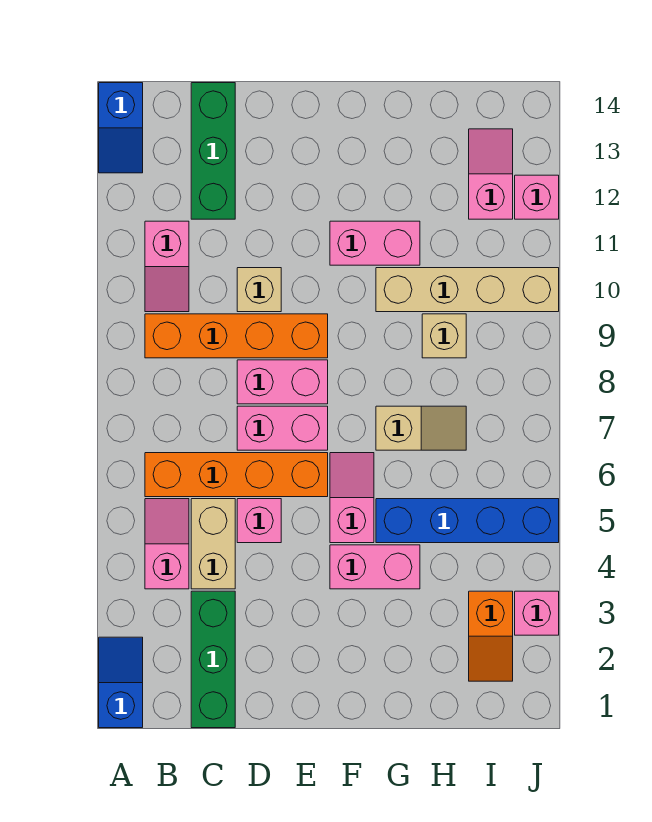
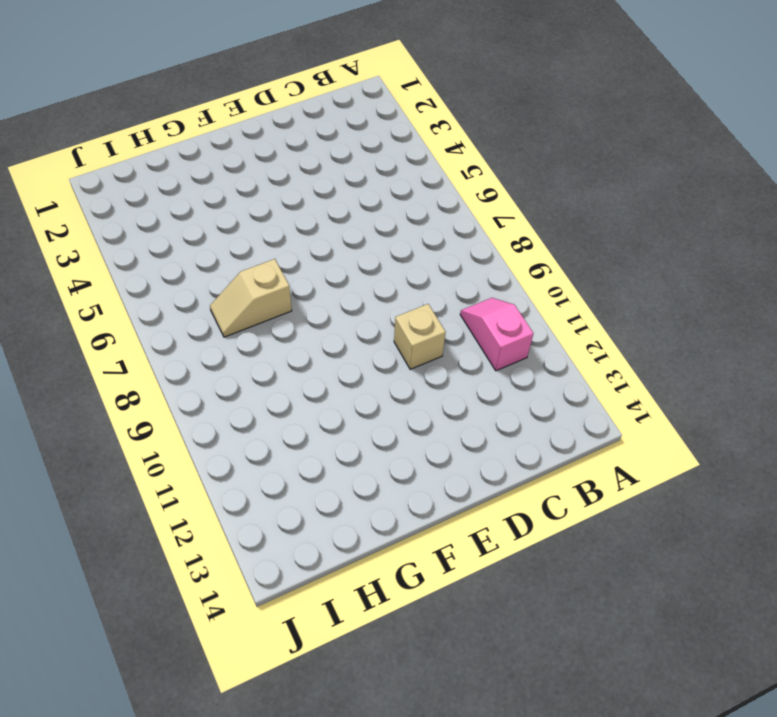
none -> blue slope A1:A2 level 1 top 1
none -> blue slope A13:A14 level 1 top 14
none -> pink slope B4:B5 level 1 top 4

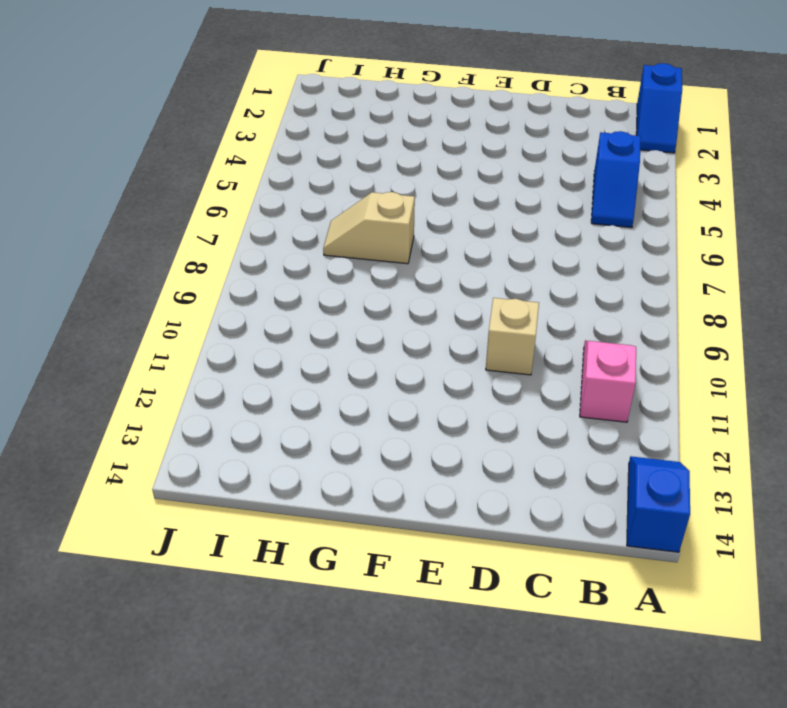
blue slope B4:B5 level 1 top 4 -> pink slope B4:B5 level 1 top 4
none -> orange brick B6:E6 level 1
none -> orange brick B9:E9 level 1
none -> green brick C1:C3 level 1

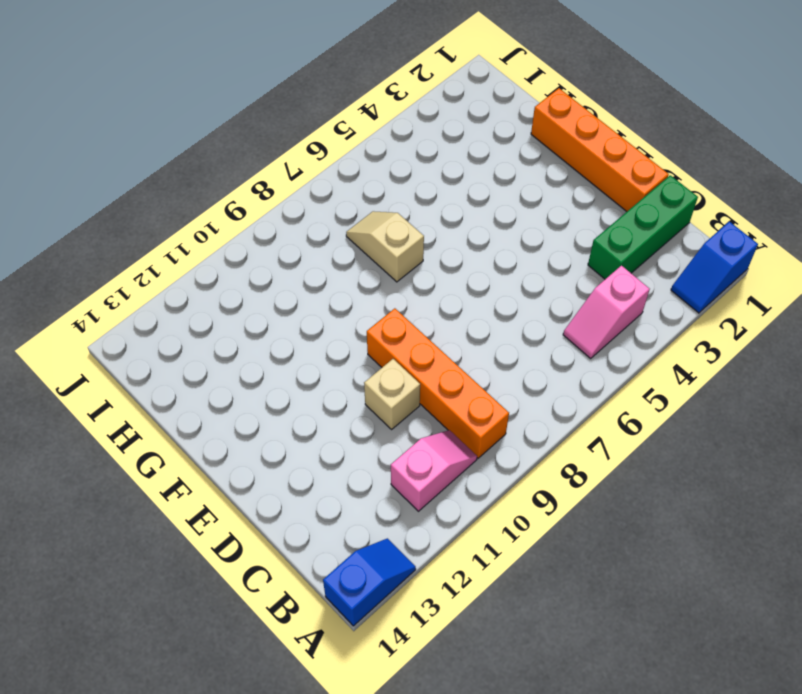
orange brick D1:G1 level 1 -> orange brick B6:E6 level 1
none -> tan brick C4:C5 level 1
none -> green brick C12:C14 level 1
none -> pink brick D5 level 1

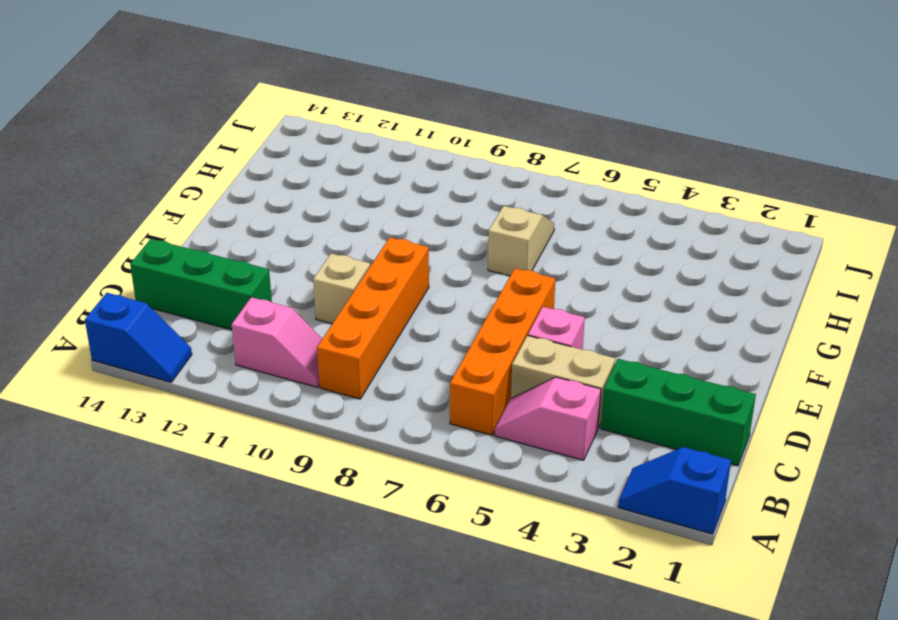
none -> pink brick D7:E7 level 1
none -> pink brick D8:E8 level 1
none -> pink brick F4:G4 level 1

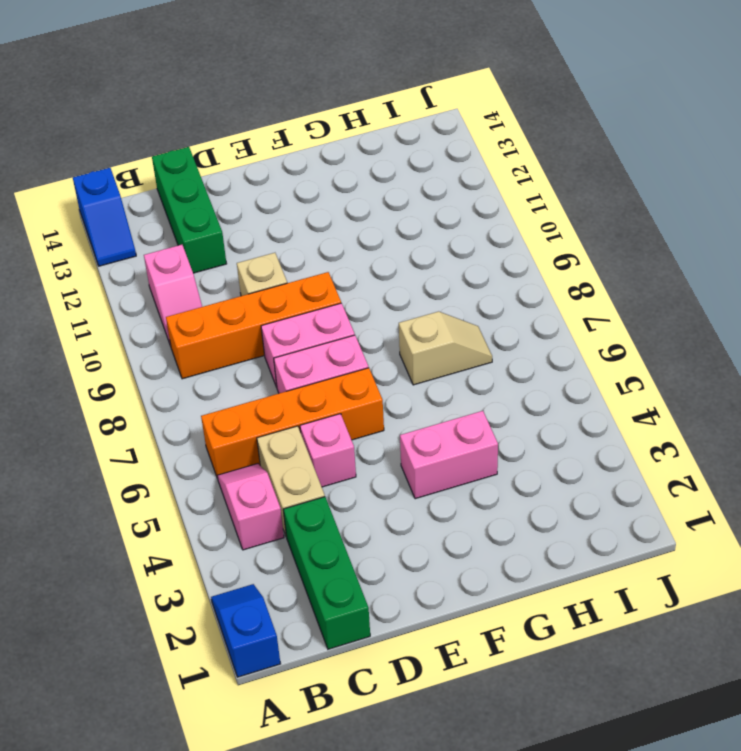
none -> pink slope F5:F6 level 1 top 5
none -> pink brick F11:G11 level 1
none -> blue brick G5:J5 level 1

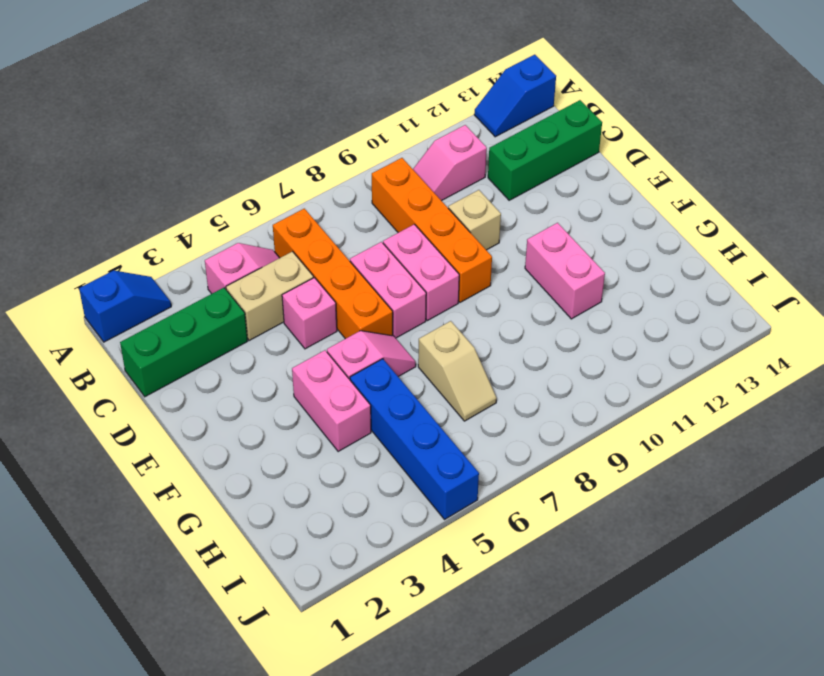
none -> tan brick G10:J10 level 1
none -> tan brick H9 level 1
none -> orange slope I2:I3 level 1 top 3

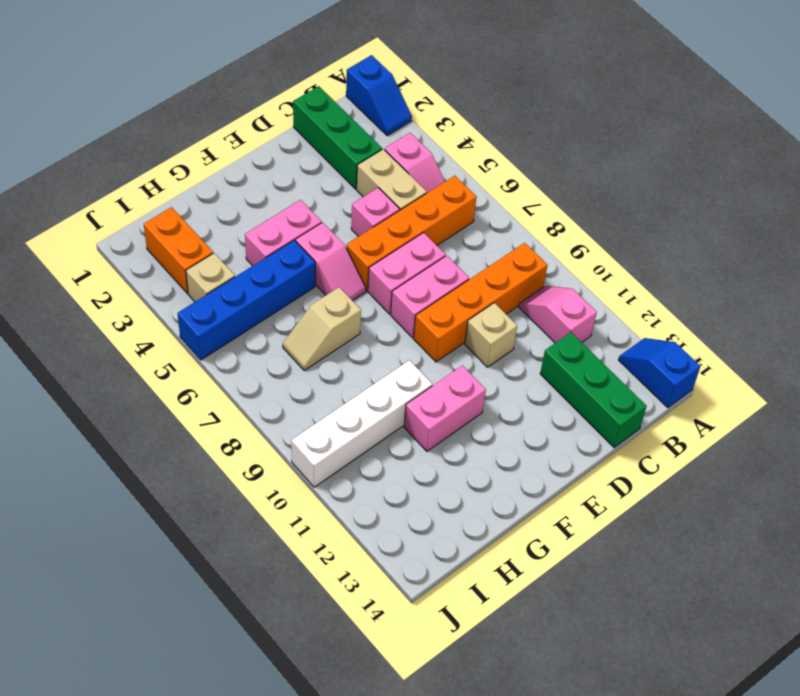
white brick G10:J10 level 1 -> tan brick G10:J10 level 1
orange brick I2:I3 level 1 -> orange slope I2:I3 level 1 top 3
tan brick I4 level 1 -> tan brick H9 level 1
none -> pink slope I12:I13 level 1 top 12
none -> pink brick J3 level 1
none -> pink brick J12 level 1

